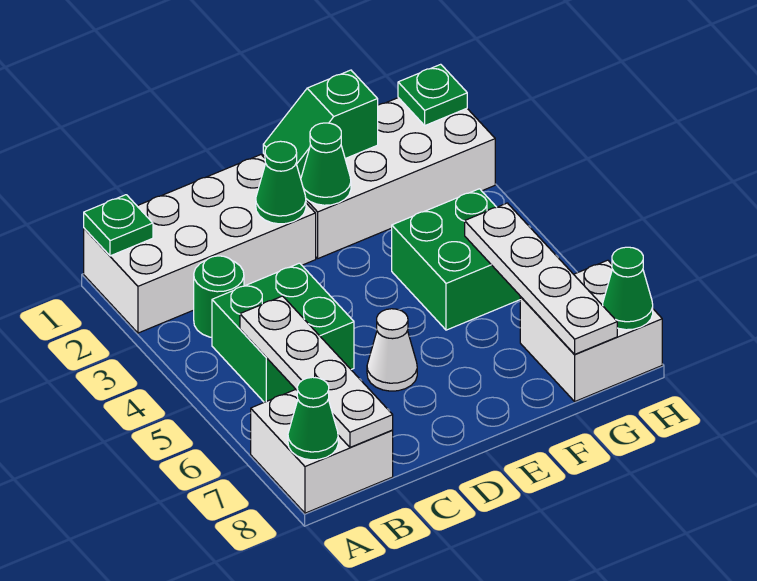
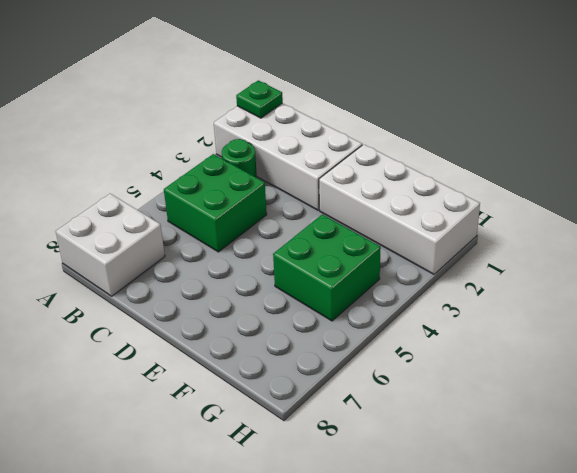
none -> white cone D6 level 1
none -> white brick G7:H8 level 1
none -> green cone A8 level 2

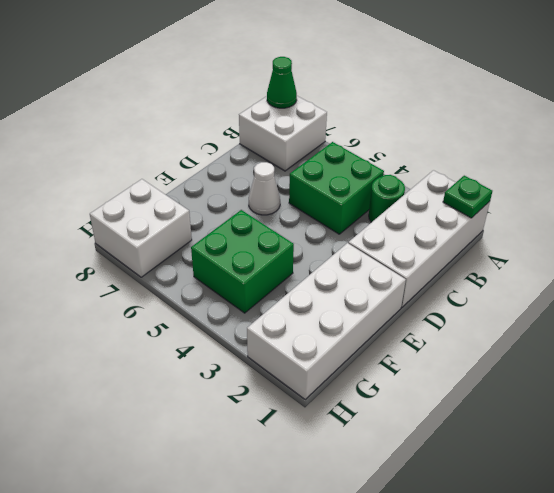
none -> white plate B5:B8 level 2
none -> green cone D2 level 2
none -> green slope E1:F1 level 2 top F

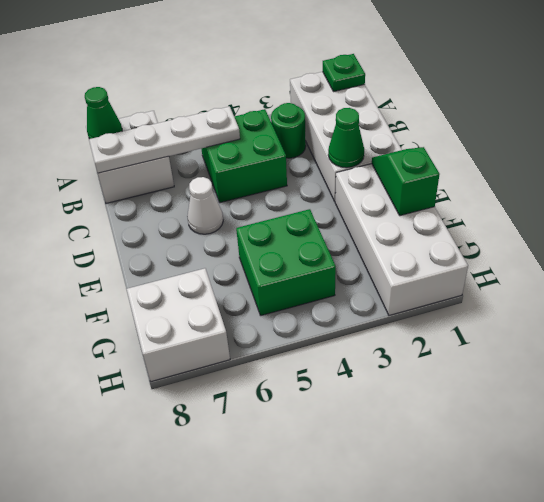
none -> green cone E2 level 2
none -> white plate G5:G8 level 2
none -> green plate H1 level 2

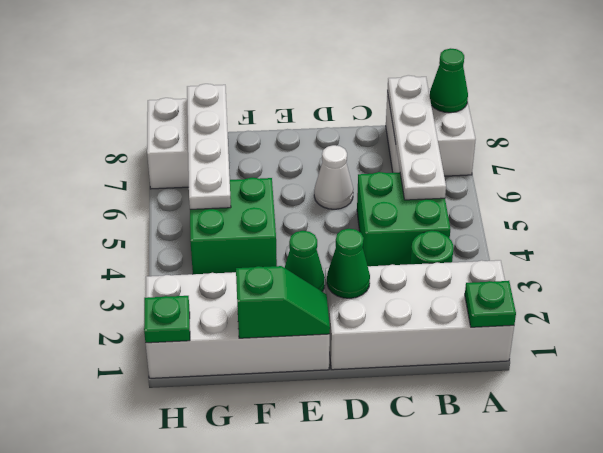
none -> green cone H8 level 2

